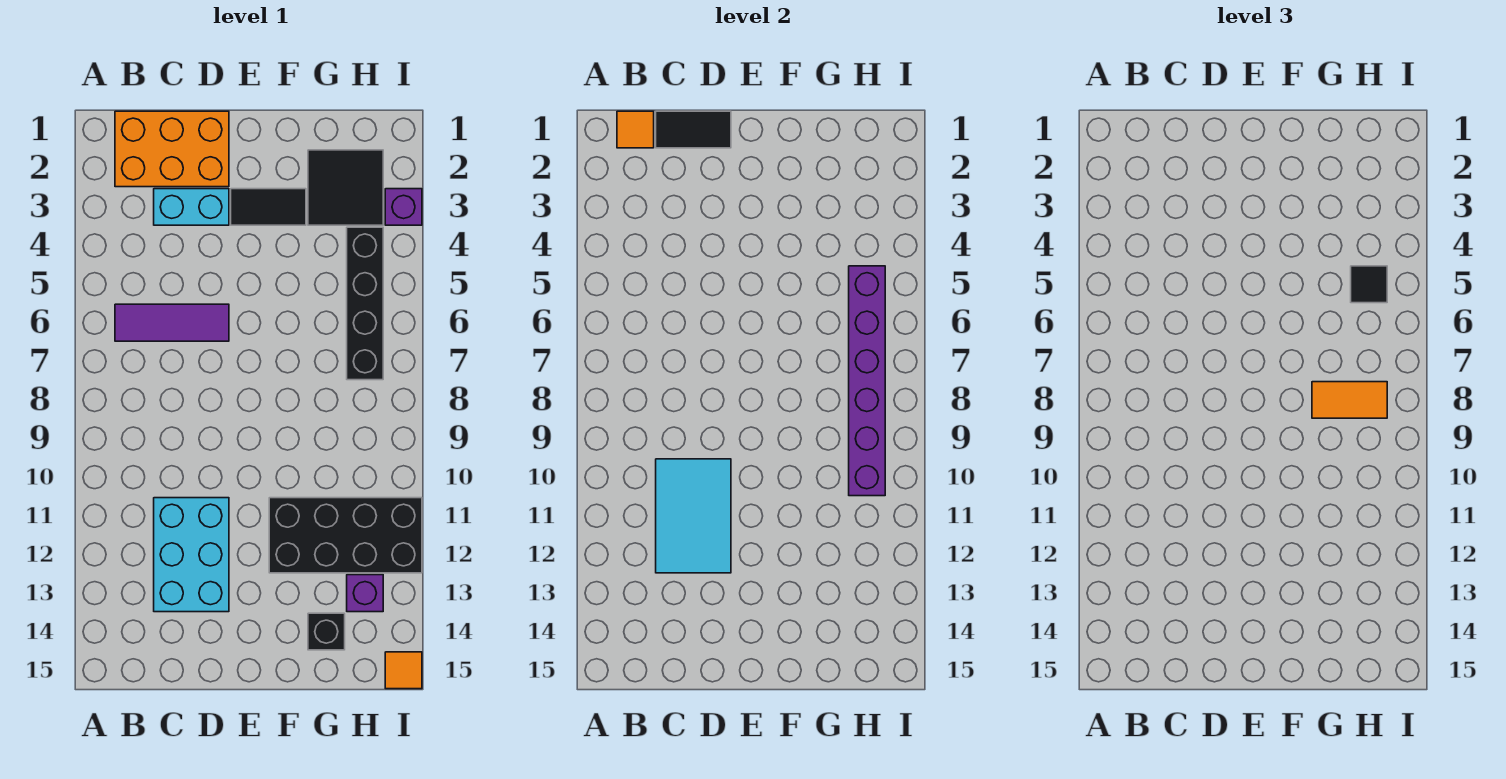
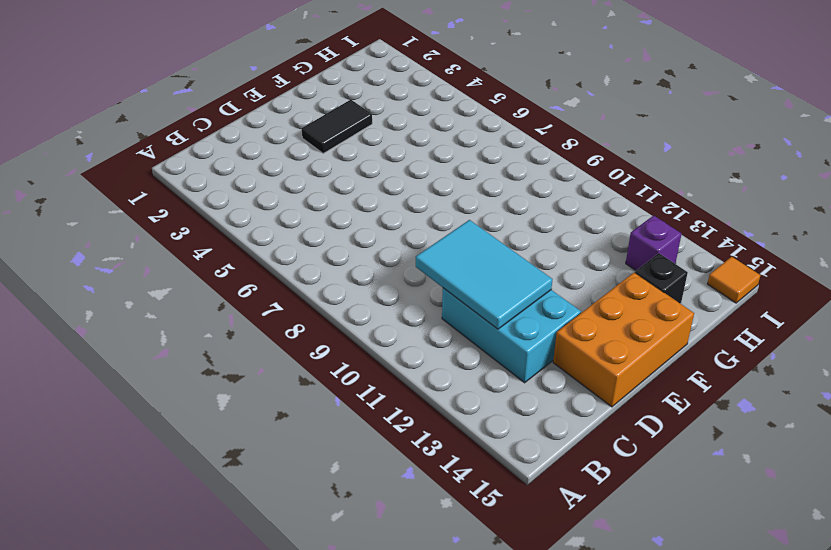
orange brick D14:F15 level 1 -> orange brick B1:D2 level 1
none -> purple tile B6:D6 level 1
none -> cyan brick C3:D3 level 1
none -> black brick F11:I12 level 1

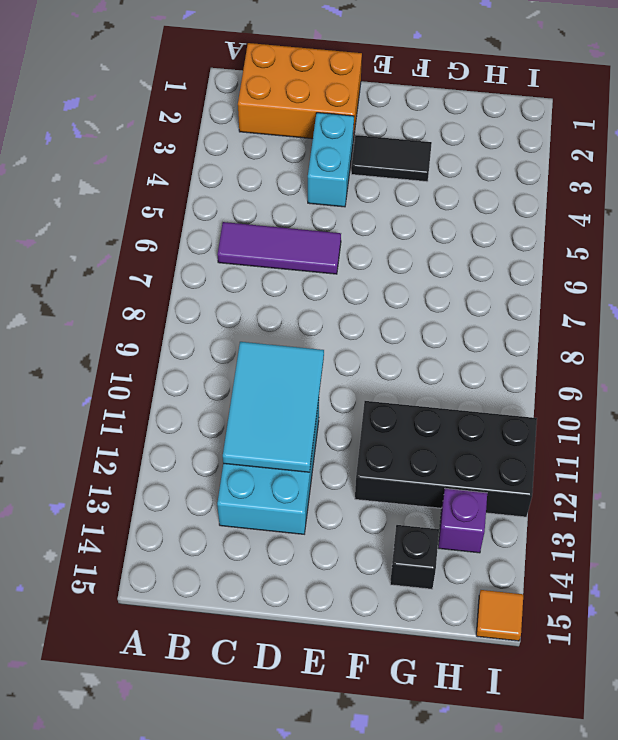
cyan brick D3:D4 level 1 -> cyan brick C3:D3 level 1
none -> black tile G2:H3 level 1
none -> black brick H4:H7 level 1
none -> purple brick I3 level 1

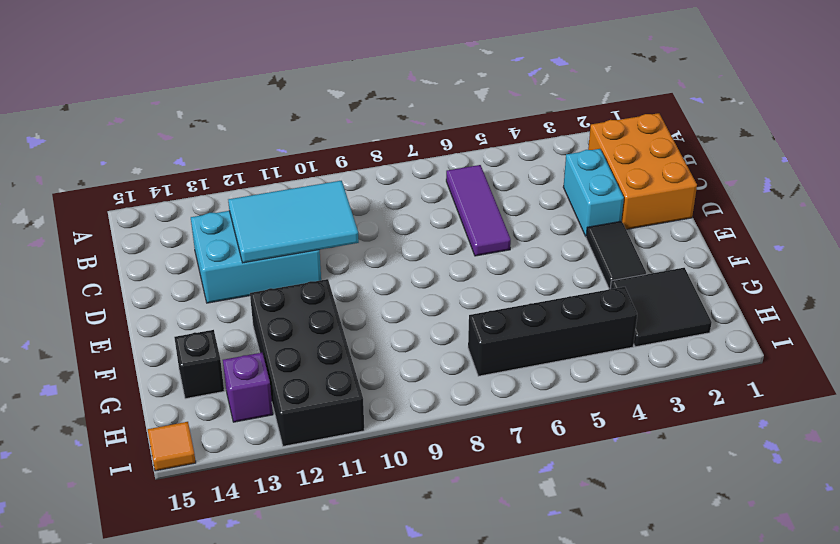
none -> purple brick I3 level 1
none -> orange tile B1 level 2
none -> black tile C1:D1 level 2

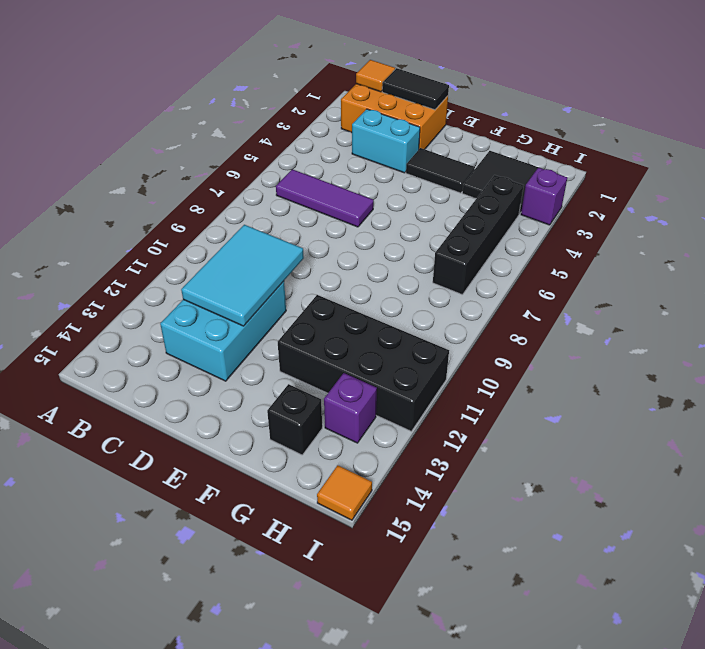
none -> purple brick H5:H10 level 2
none -> orange tile G8:H8 level 3
none -> black tile H5 level 3

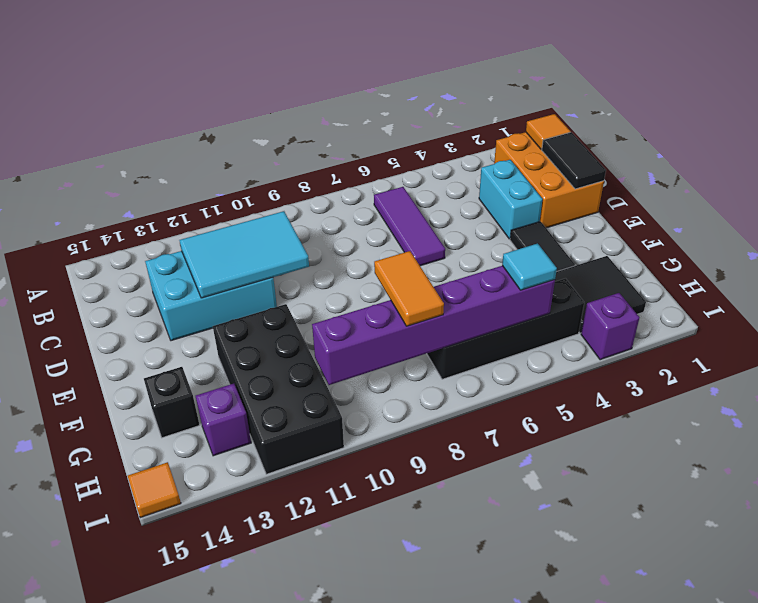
cyan tile H5 level 3 -> black tile H5 level 3

